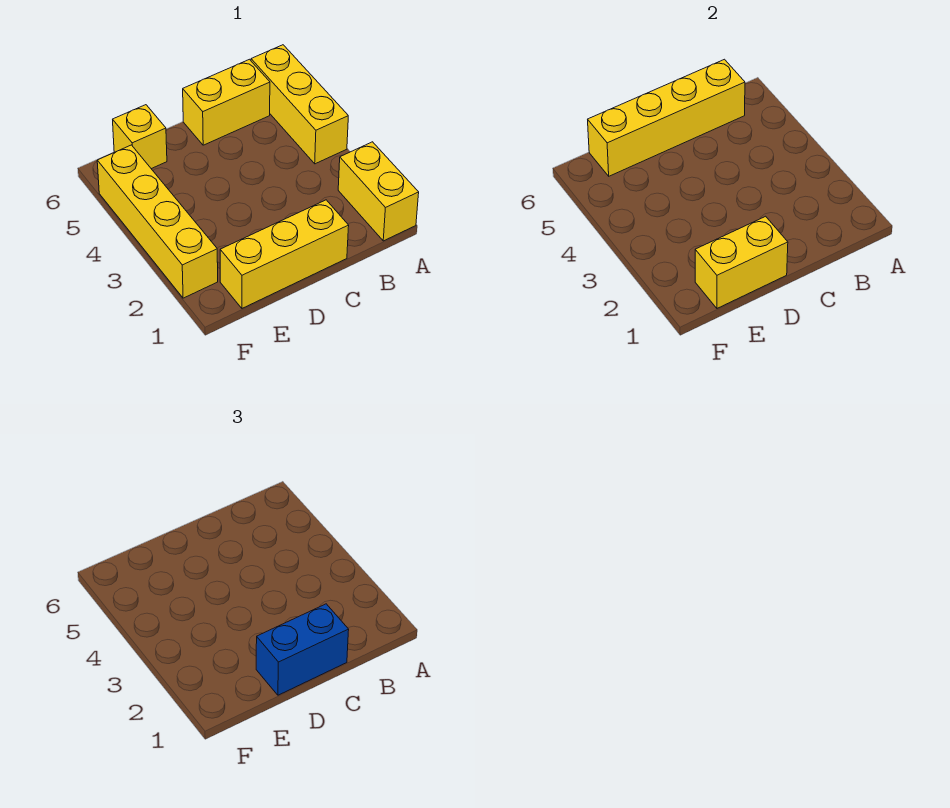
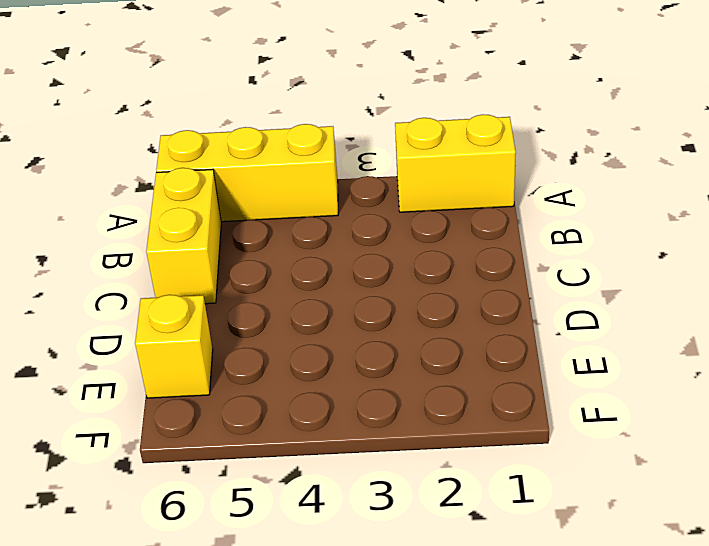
none -> yellow brick C1:E1 level 1
none -> yellow brick F2:F5 level 1

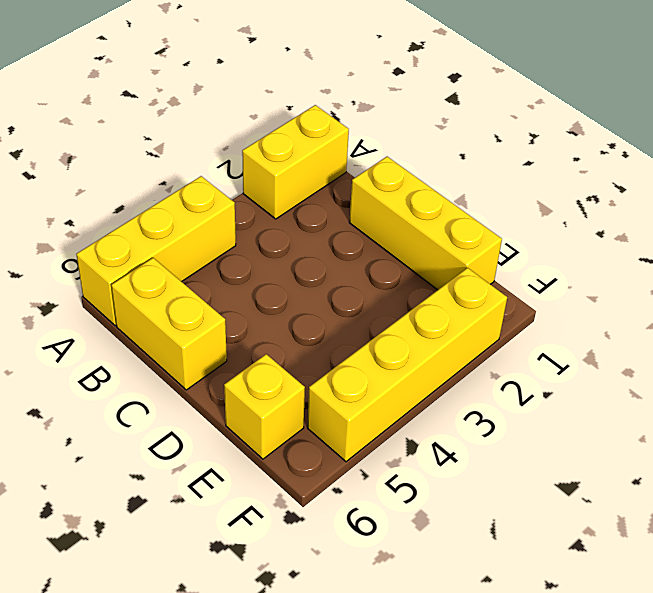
none -> yellow brick B6:E6 level 2
none -> yellow brick D1:E1 level 2

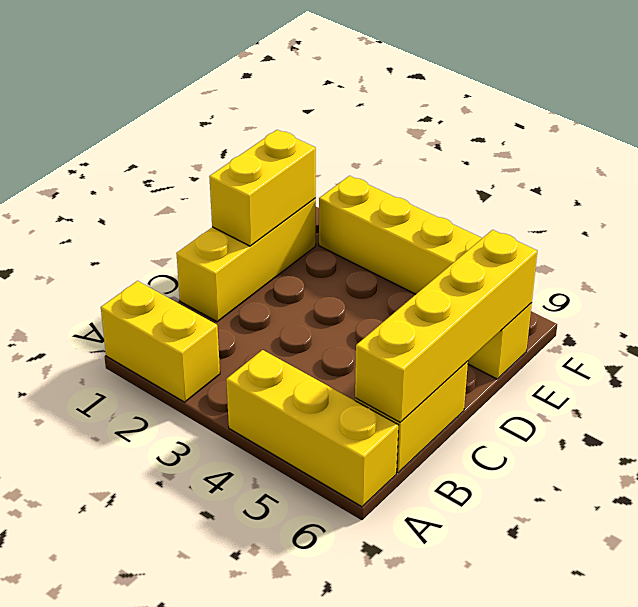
none -> blue brick C1:D1 level 3

